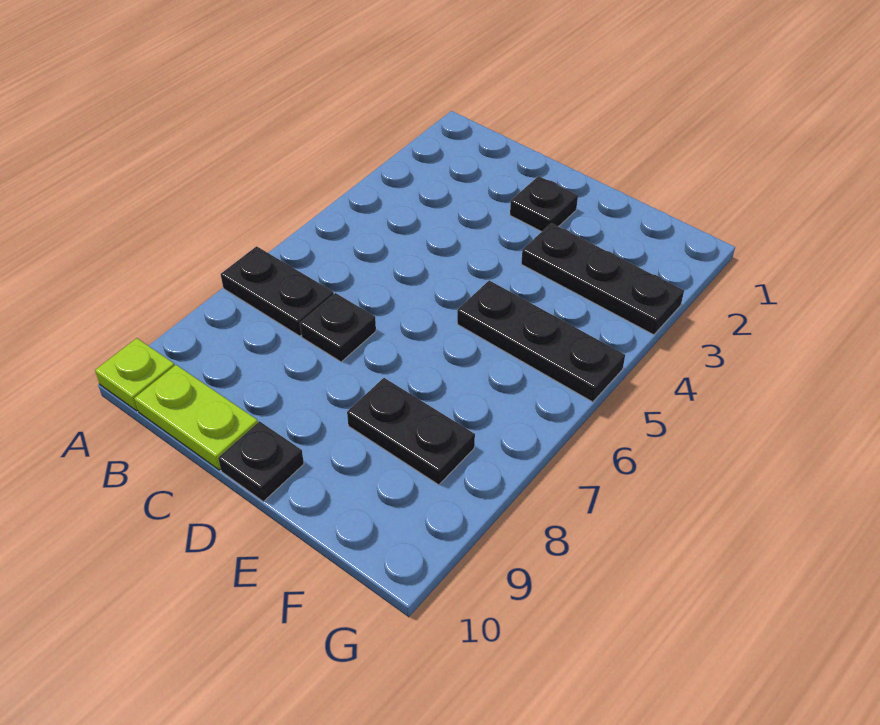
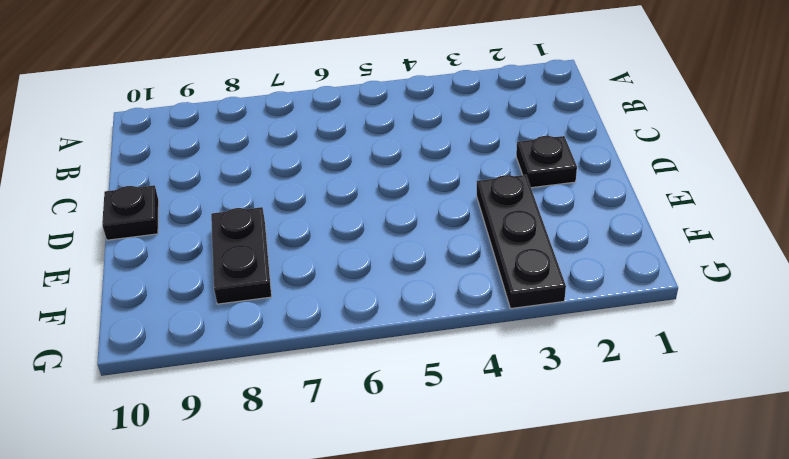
none -> black plate A7:B7 level 1
none -> lime plate A10 level 1

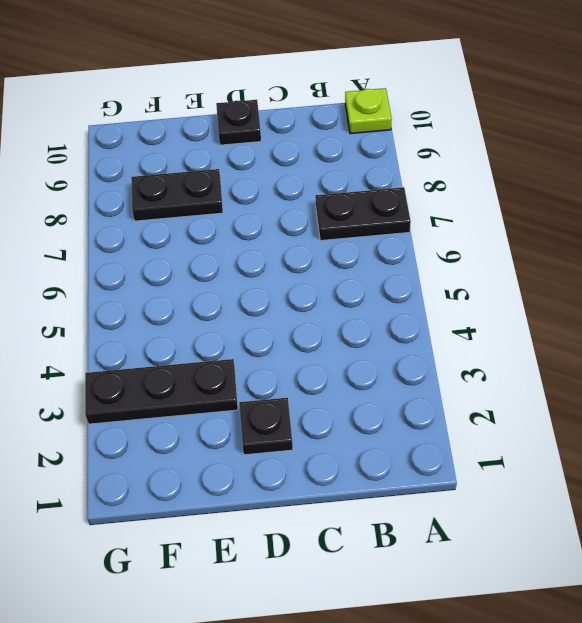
none -> lime plate B10:C10 level 1
none -> black plate C7 level 1

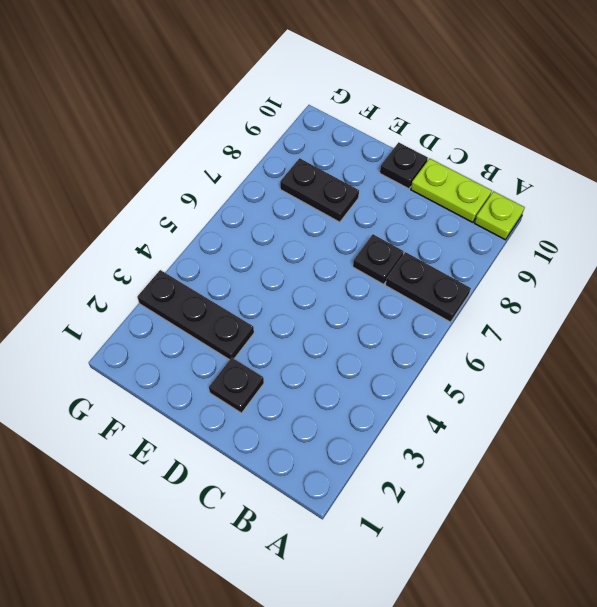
none -> black plate E5:G5 level 1

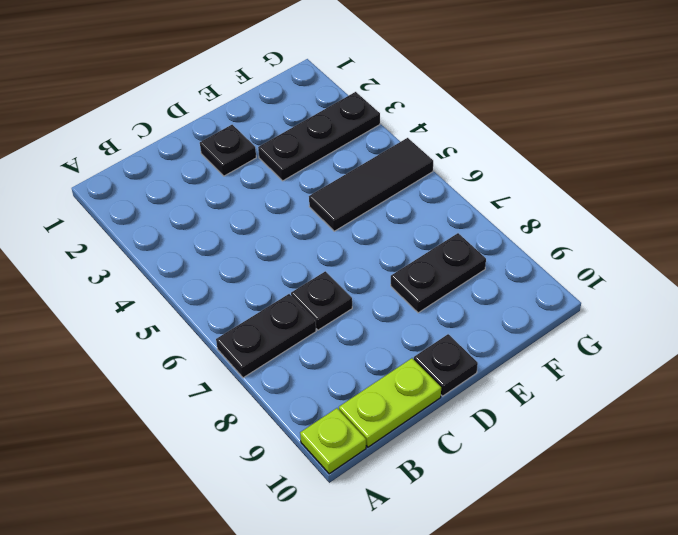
black tile E5:G5 level 1 -> black plate E5:G5 level 1

